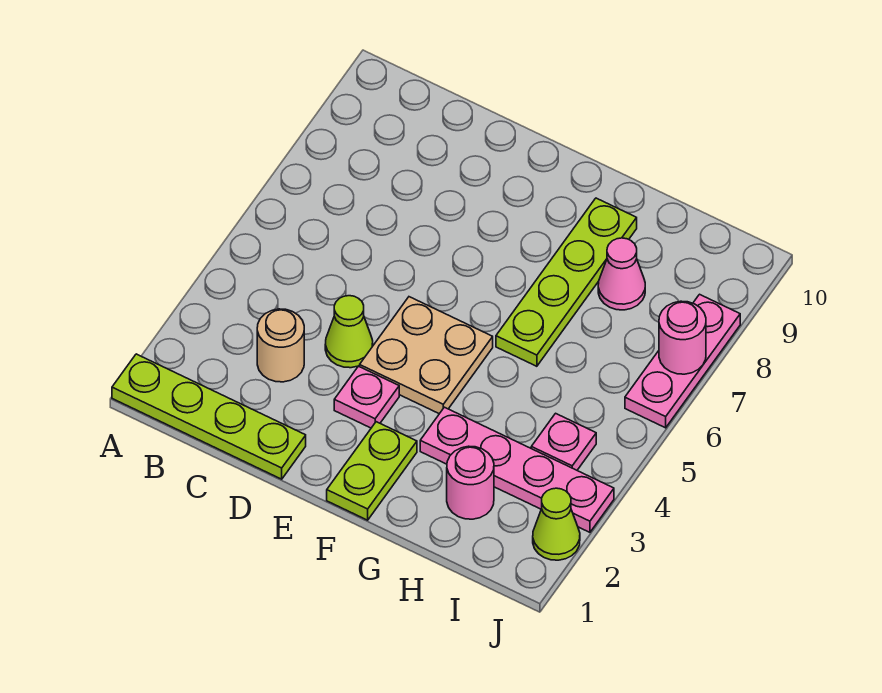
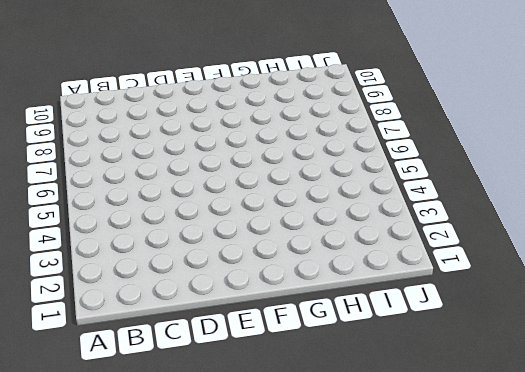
none -> lime plate A1:D1 level 1
none -> tan round brick C3 level 1
none -> lime cone D4 level 1

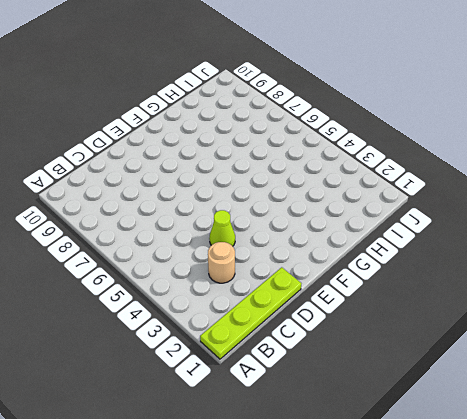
none -> pink plate E3 level 1
none -> tan plate E4:F5 level 1
none -> lime plate F1:F2 level 1

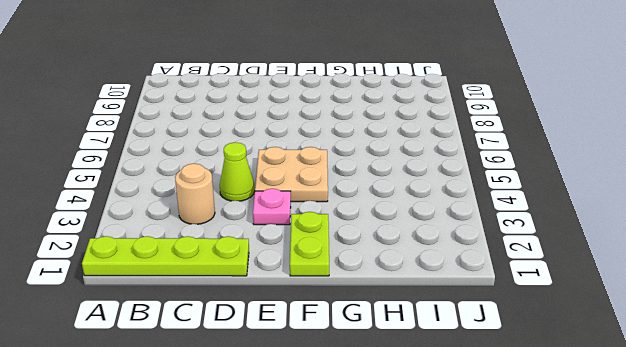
none -> pink plate G3:J3 level 1
none -> lime plate G6:G9 level 1
none -> pink round brick H2 level 1

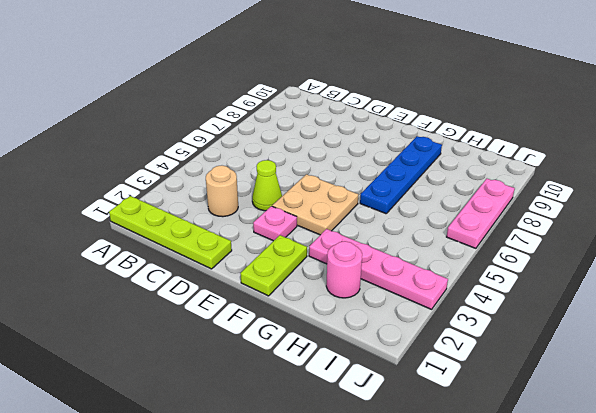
blue plate G6:G9 level 1 -> lime plate G6:G9 level 1
none -> pink cone H8 level 1
none -> pink plate I4 level 1
none -> lime cone J2 level 1

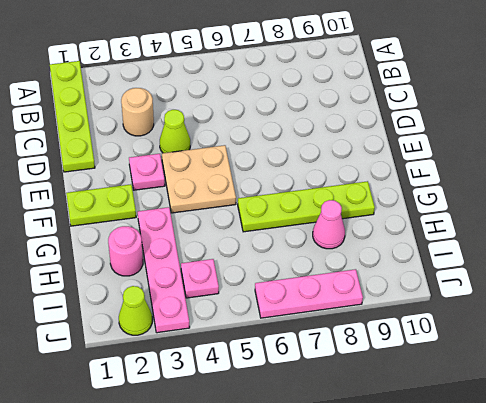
none -> pink round brick J7 level 2

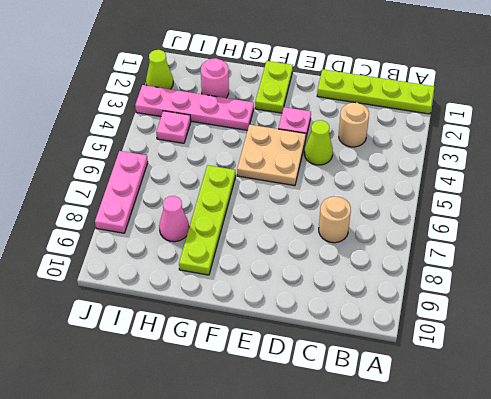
tan round brick C7 level 1 -> none
none -> pink round brick J7 level 2

